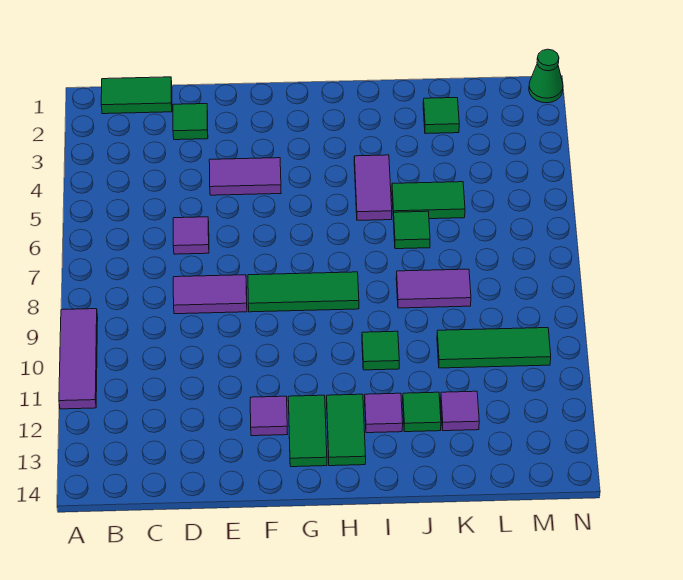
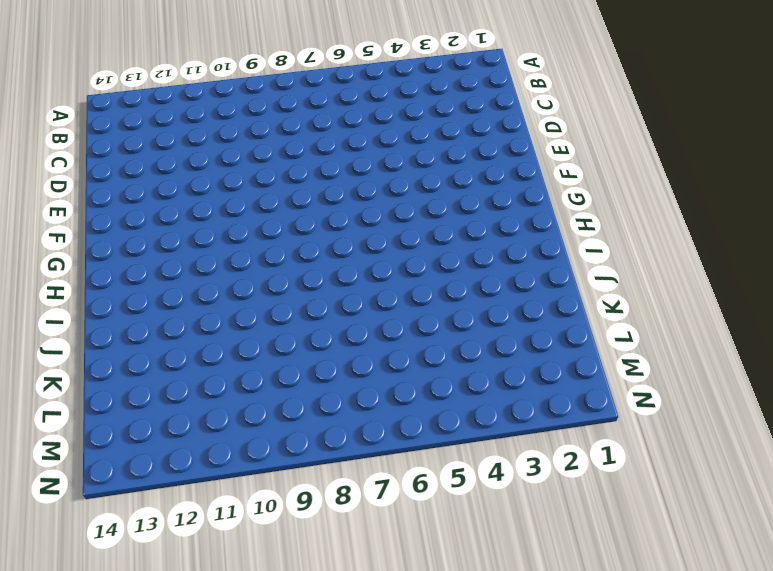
none -> purple tile A9:A11 level 1
none -> green tile B1:C1 level 1
none -> green tile D2 level 1

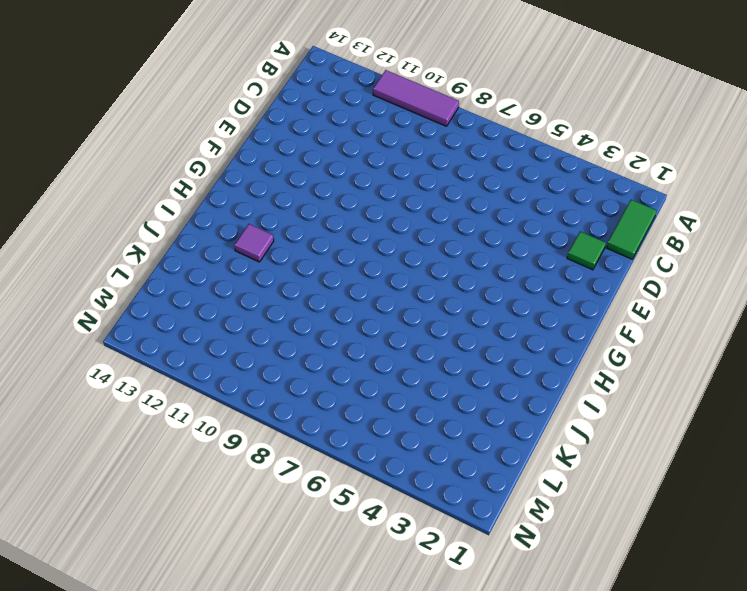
none -> purple tile D6 level 1
none -> purple tile D8:E8 level 1
none -> purple tile E4:F4 level 1

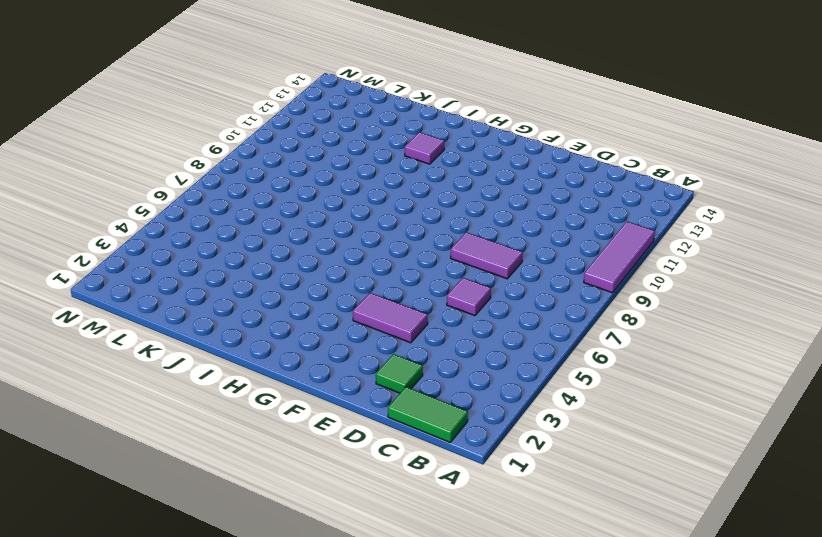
none -> green tile F8:H8 level 1
none -> purple tile F12 level 1
none -> green tile G12:G13 level 1

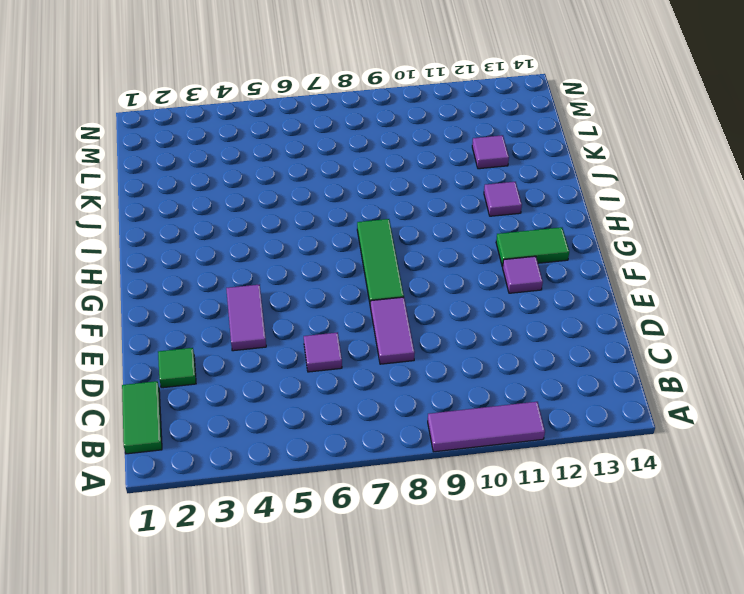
none -> green tile H12:H13 level 1
none -> purple tile I4:I5 level 1
none -> green tile I10 level 1

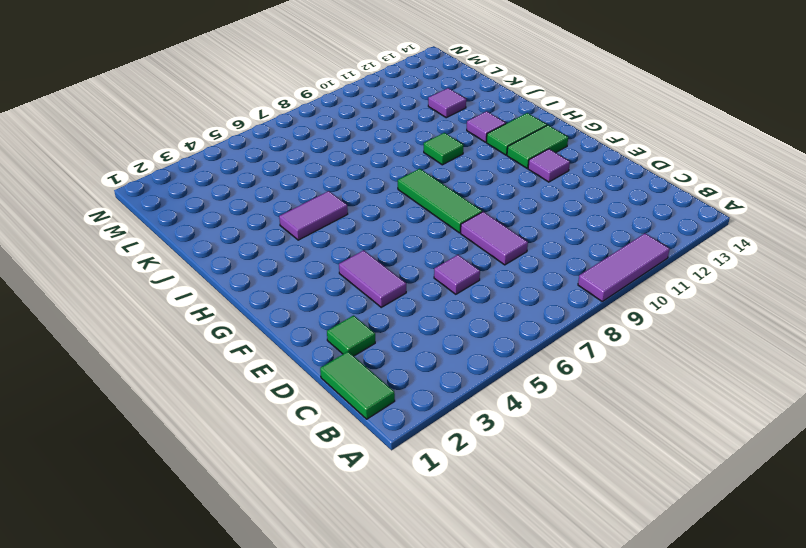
none -> green tile J5:K5 level 1
none -> green tile J6 level 1
none -> purple tile J8:K8 level 1

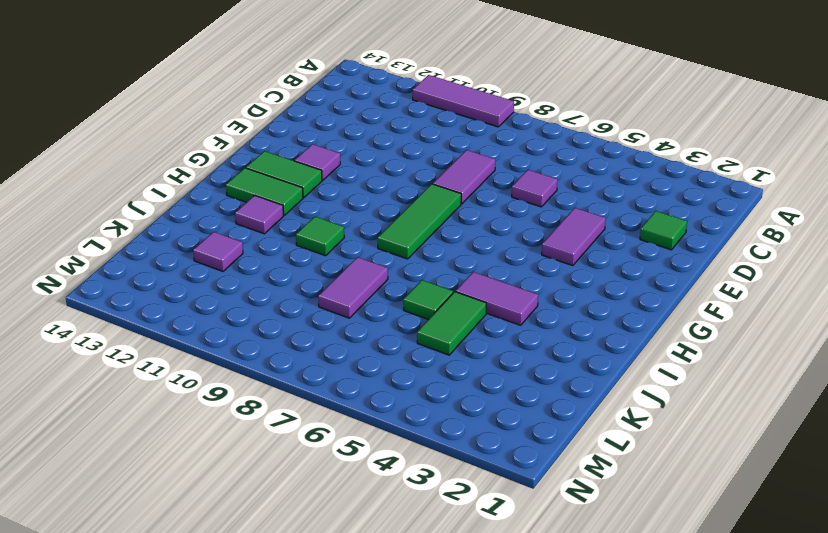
none -> green tile B1:C1 level 1
none -> green tile J12 level 1
none -> green tile K2 level 1

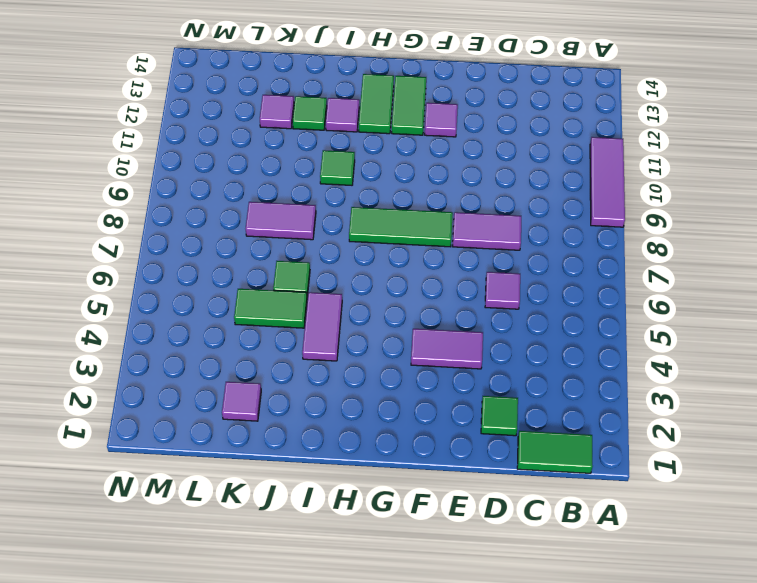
purple tile K2 level 1 -> green tile K2 level 1
none -> green tile K10:M10 level 1
none -> green cone N1 level 1

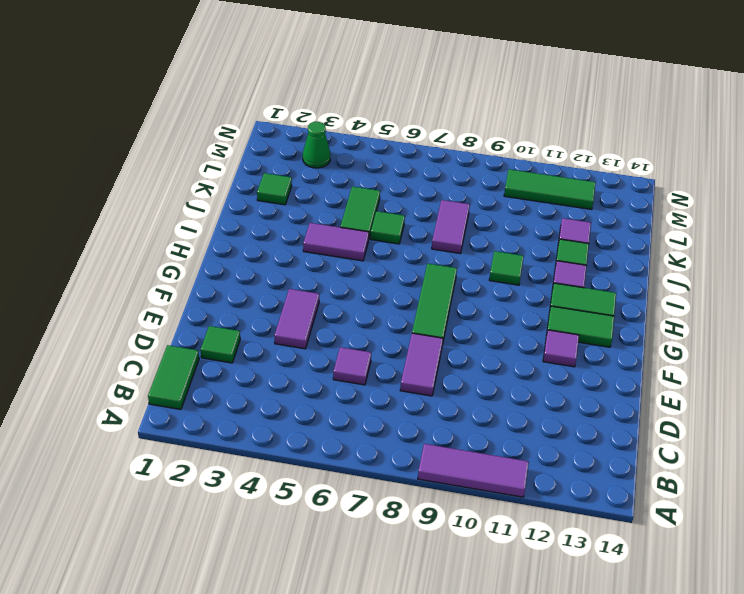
green cone M3 level 1 -> green cone N1 level 1
green tile M10:M12 level 1 -> green tile K10:M10 level 1

